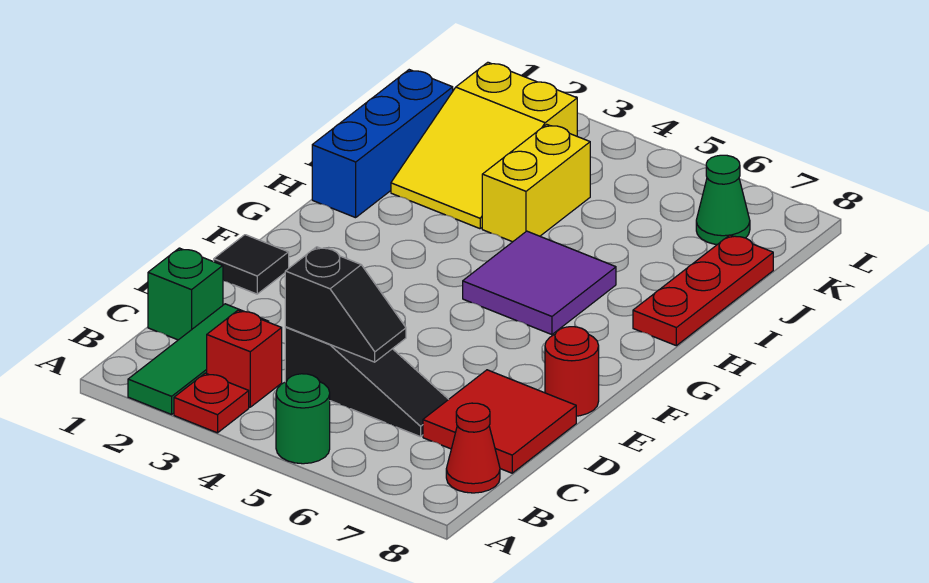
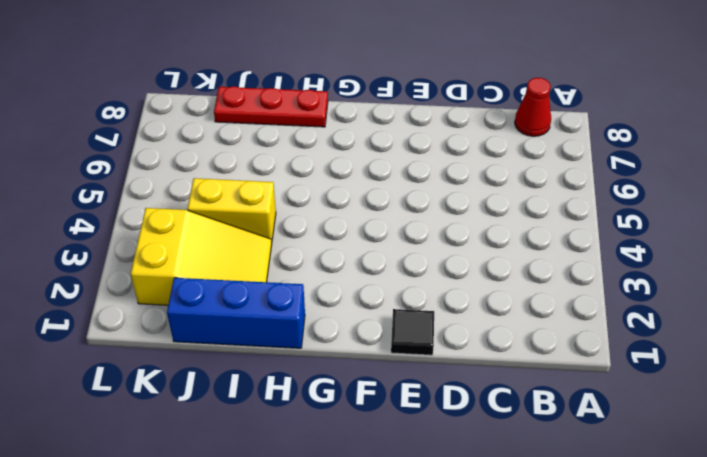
none -> green tile A2:C2 level 1
none -> red plate A3 level 1
none -> green round brick A5 level 1

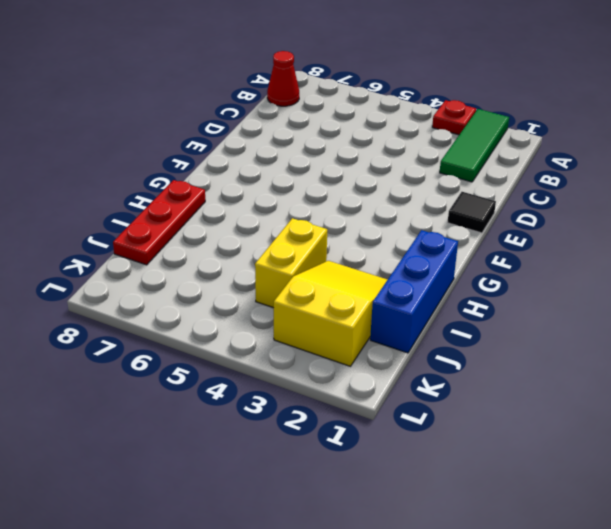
none -> green round brick A5 level 1
none -> red brick B3 level 1
none -> green brick C1 level 1

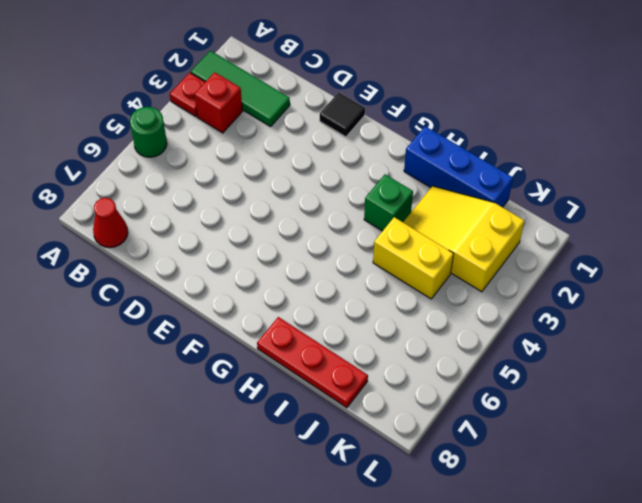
green brick H3 level 1 -> green brick C1 level 1
none -> black slope C4:C6 level 1 top 4
none -> red tile C7:D8 level 1
none -> red round brick E8 level 1

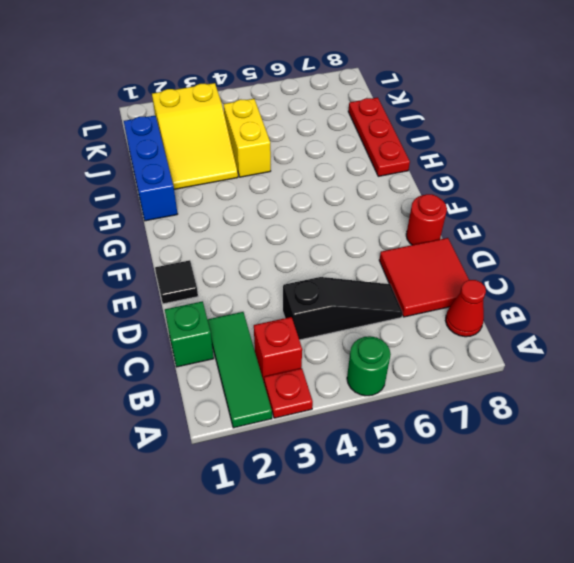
none -> purple tile G5:H6 level 1
none -> green cone K7 level 1
none -> black slope C4:C5 level 2 top 4

